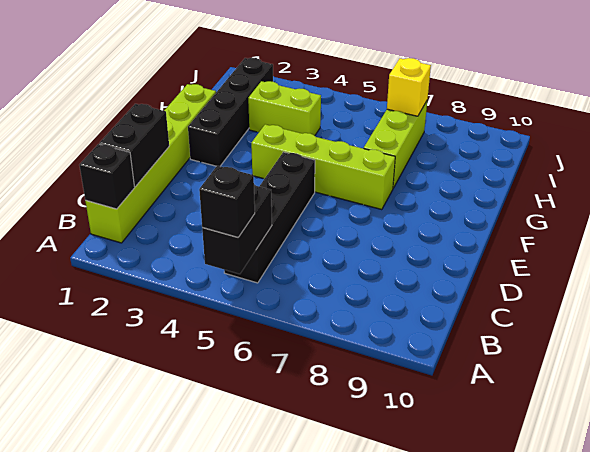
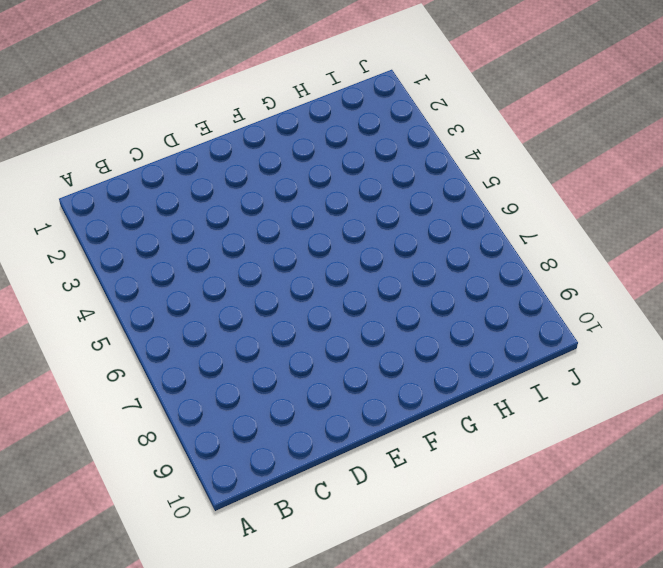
none -> lime brick B1:G1 level 1
none -> black brick B5:E5 level 1

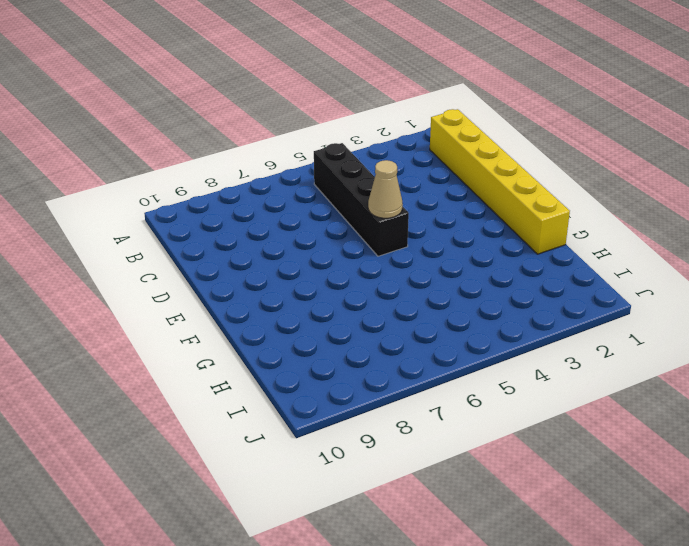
yellow brick B1:G1 level 1 -> lime brick B1:G1 level 1
tan cone E5 level 2 -> none
none -> black brick F2:I2 level 1
none -> lime brick F4:F7 level 1

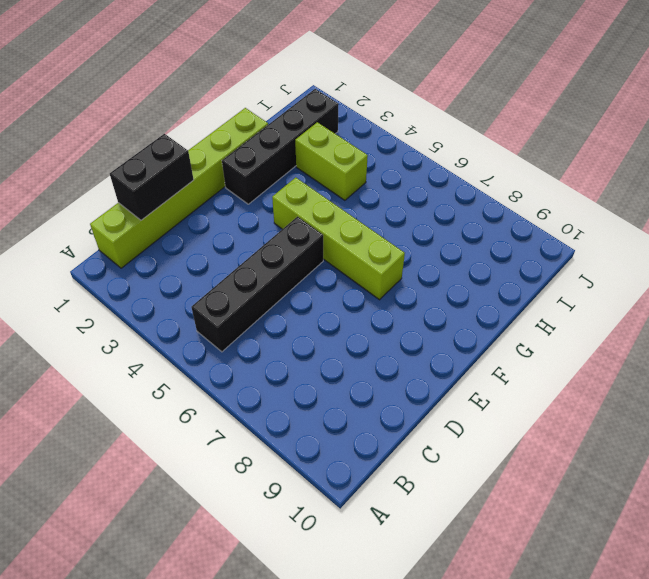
none -> lime brick G7:I7 level 1
none -> black brick A5:B5 level 2

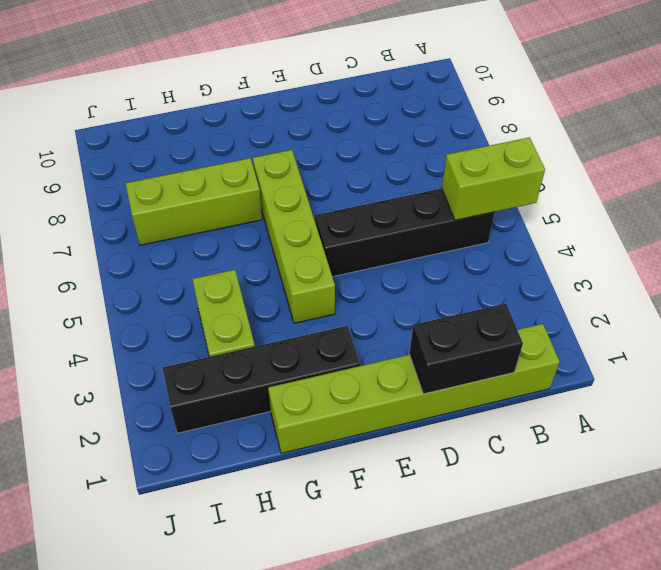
lime brick A5:B5 level 2 -> black brick A5:B5 level 2
none -> black brick B1 level 2
none -> yellow brick I7 level 2

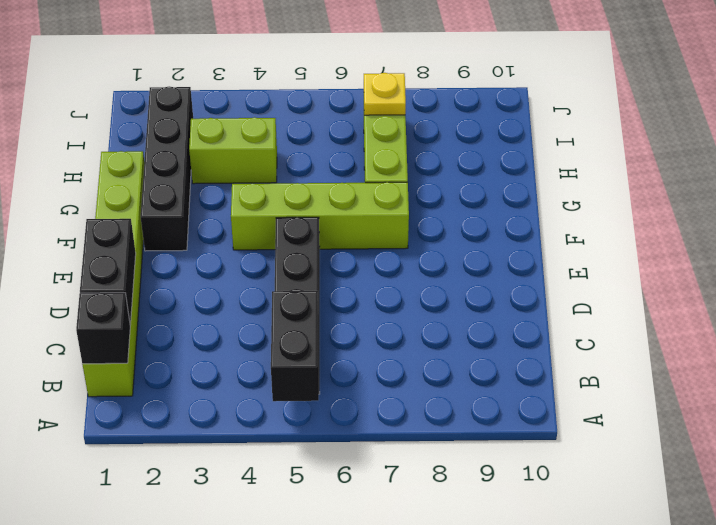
yellow plate I7 level 2 -> yellow brick I7 level 2
none -> black brick A5 level 3

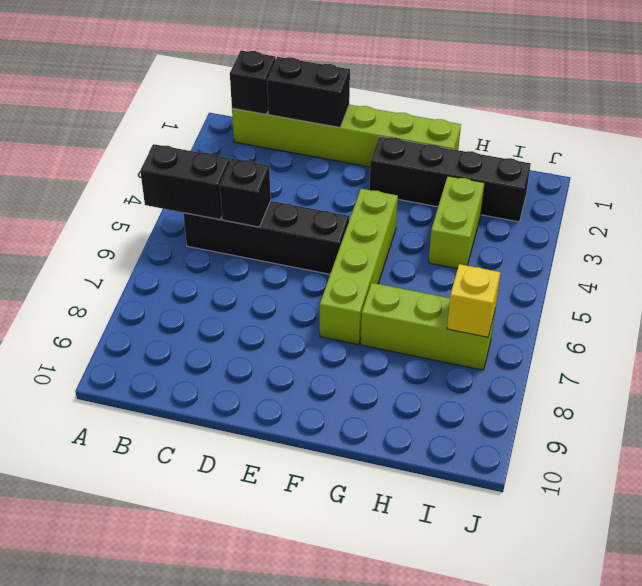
black brick C5 level 2 -> black brick A5 level 3

